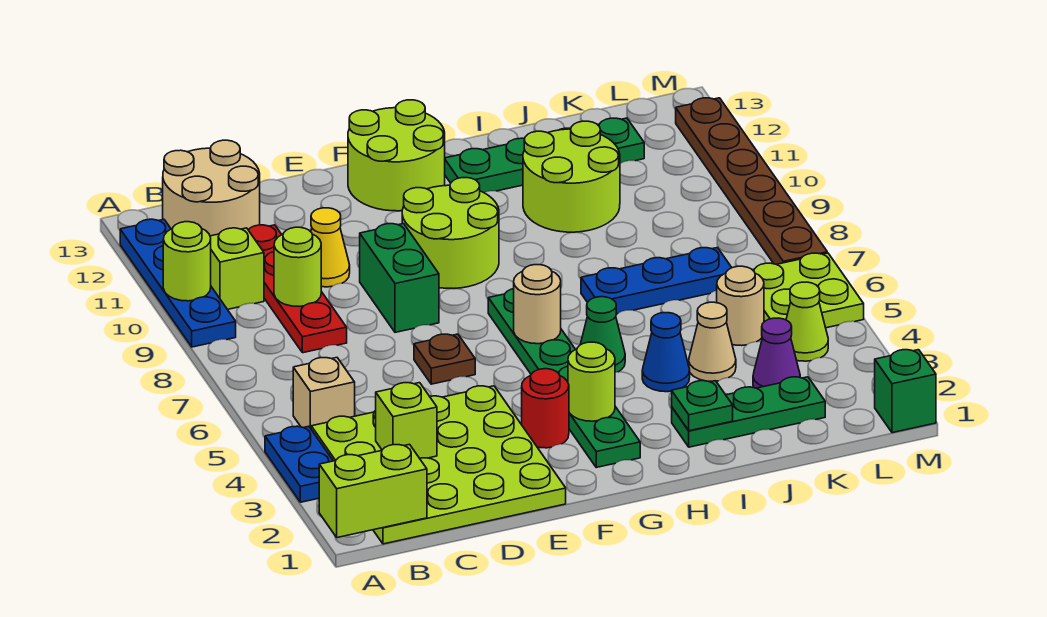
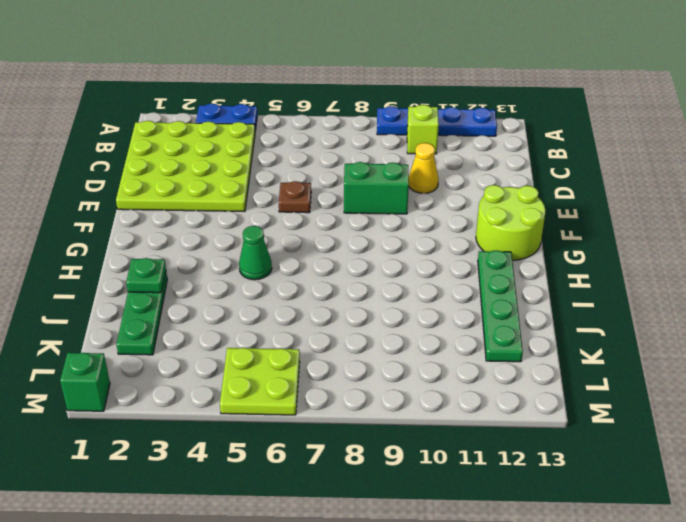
none -> tan brick B5 level 1
none -> tan round brick B12:C13 level 1
none -> red plate C8:C11 level 1
none -> red round brick F3 level 1

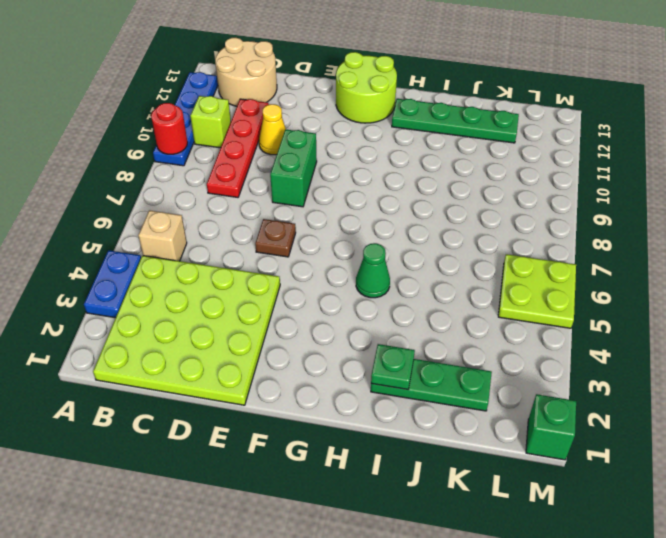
red round brick A9 level 2 -> red round brick F3 level 1
none -> lime round brick F9:G10 level 1
none -> green plate G2:G7 level 1
none -> blue cone I4 level 1
none -> blue plate I7:K7 level 1

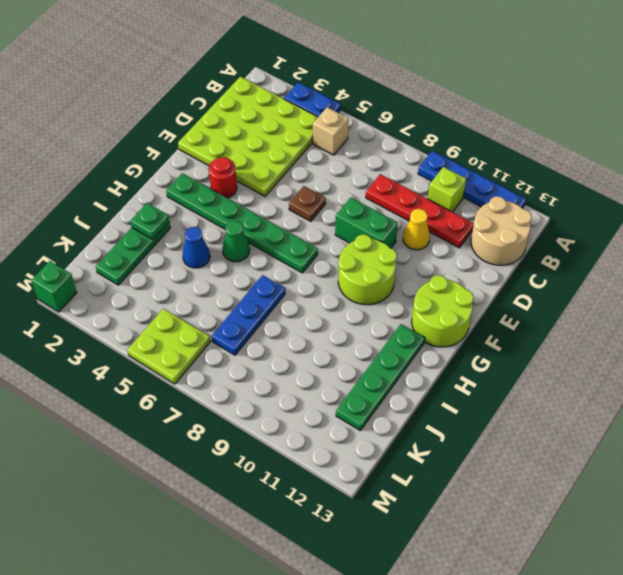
none -> lime round brick I10:J11 level 1
none -> tan cone J4 level 1
none -> purple cone K3 level 1
none -> tan round brick K5 level 1

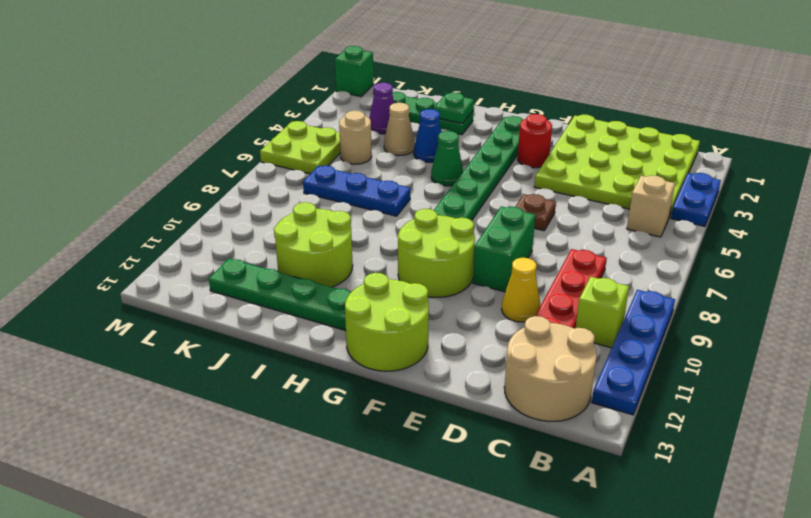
none -> lime cone L4 level 1
none -> brown plate M7:M12 level 1
none -> lime brick A1:B1 level 2
none -> lime round brick A10 level 2

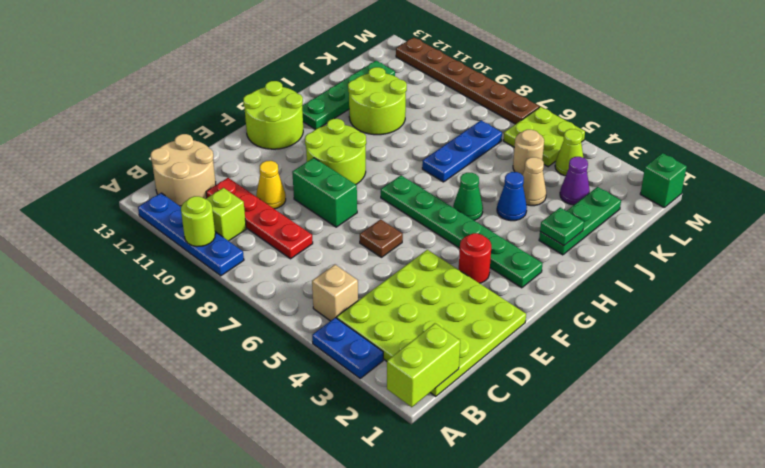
none -> lime brick C3 level 2
none -> lime round brick C9 level 2
none -> lime round brick G3 level 2
none -> tan round brick G6 level 2

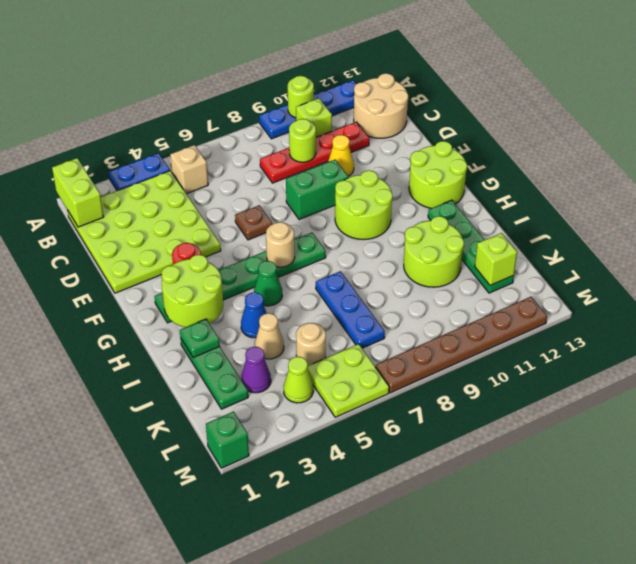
lime round brick G2:H3 level 2 -> lime round brick G3 level 2
lime brick K12 level 2 -> lime brick C3 level 2

